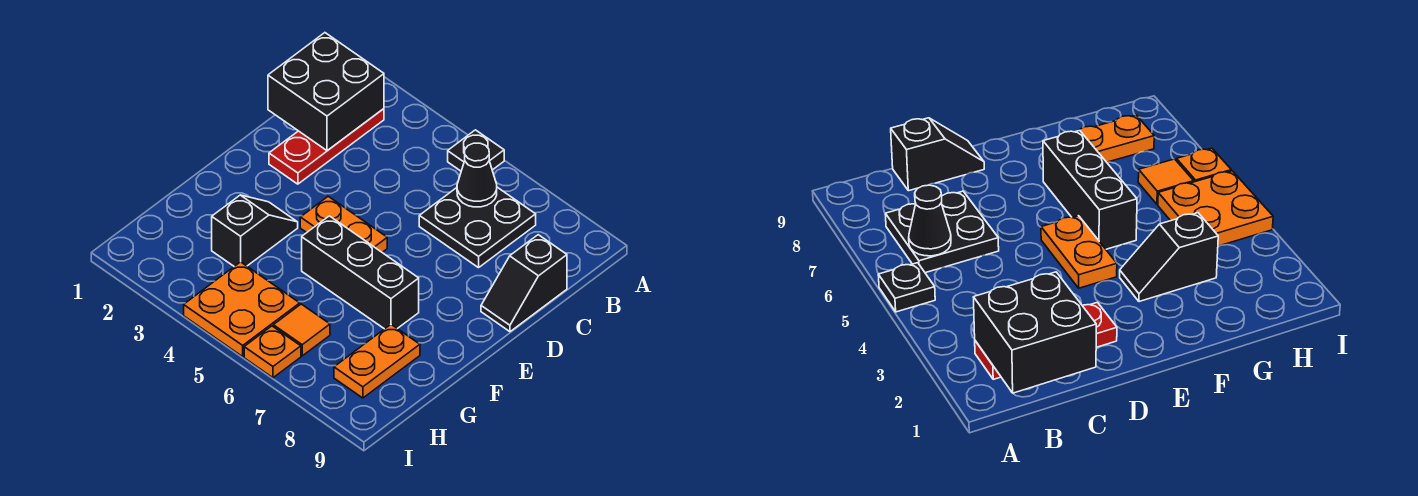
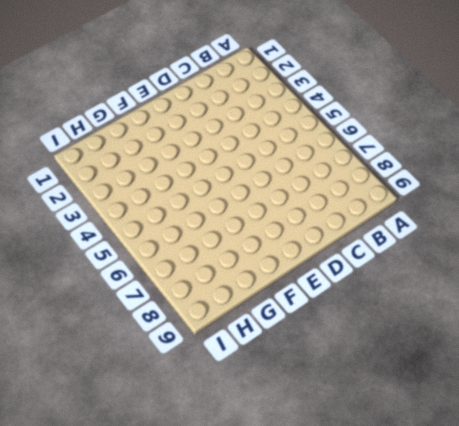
none -> black plate A5 level 1
none -> red plate B2:D2 level 1
none -> black plate B6:C7 level 1

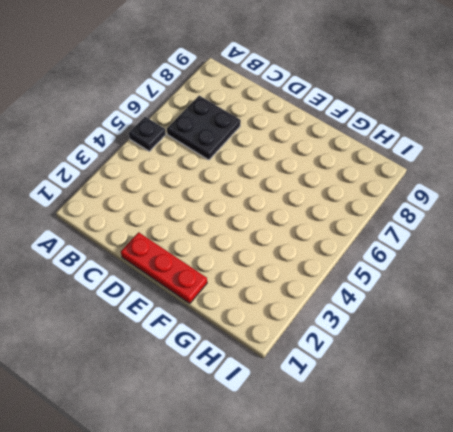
red plate D1:F1 level 1 -> red plate B2:D2 level 1
none -> black slope C9:D9 level 1 top C
none -> orange plate E4:E5 level 1
none -> black slope F3:G3 level 1 top G

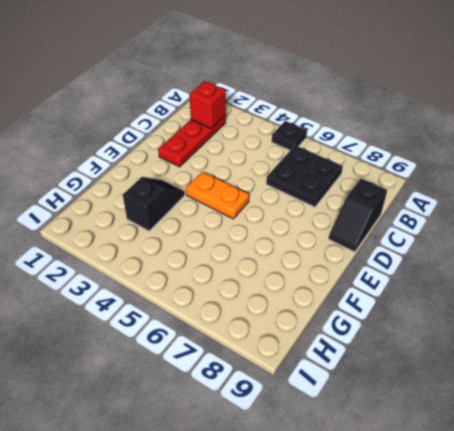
red brick B2 level 2 -> black brick B1:C2 level 2
none -> black brick F5:F7 level 1
none -> orange plate G8:H8 level 1
none -> orange plate H4:I5 level 1

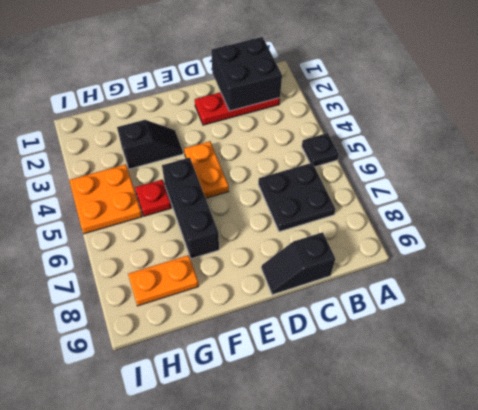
red plate G5 level 1 -> none
none -> orange tile H6 level 1
none -> orange plate I6 level 1
none -> black cone B6 level 2

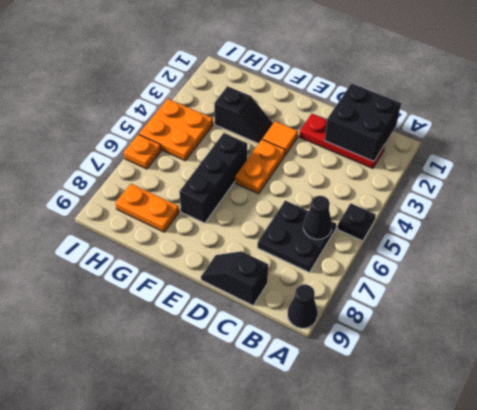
black cone A9 level 1 -> none
orange tile E3 level 1 -> orange tile H6 level 1

